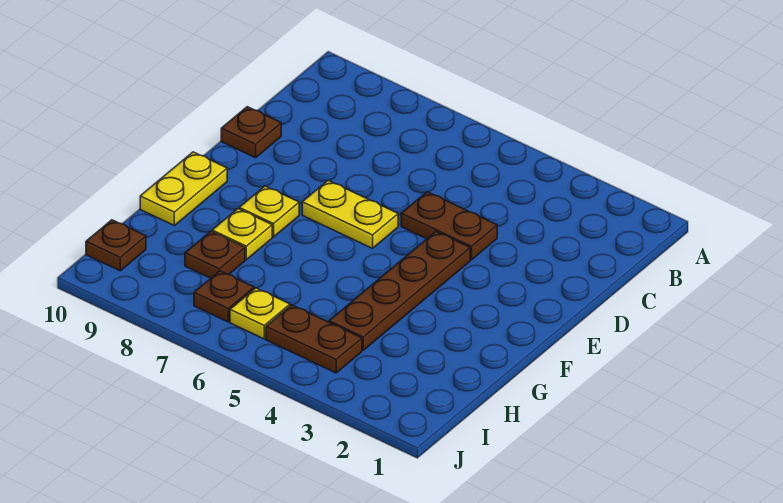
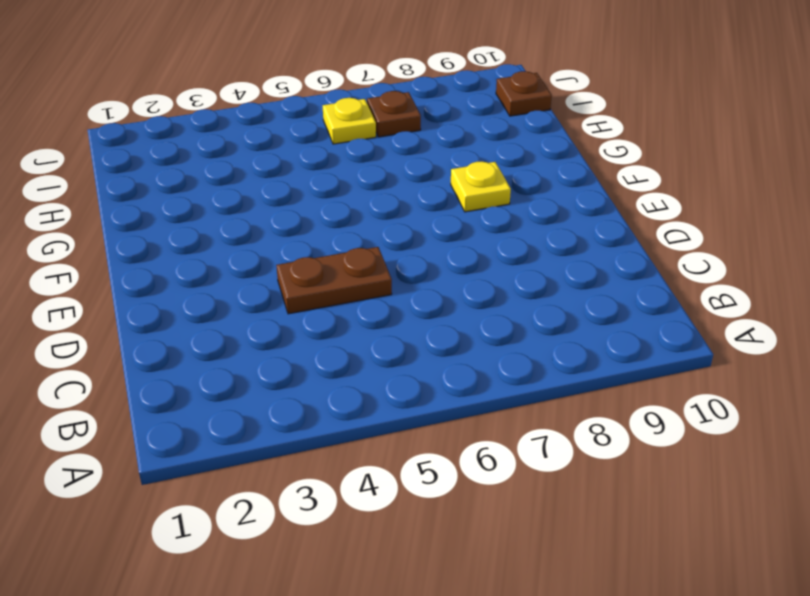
none -> brown plate D10 level 1
none -> brown plate E4:H4 level 1
none -> yellow plate E6:E7 level 1

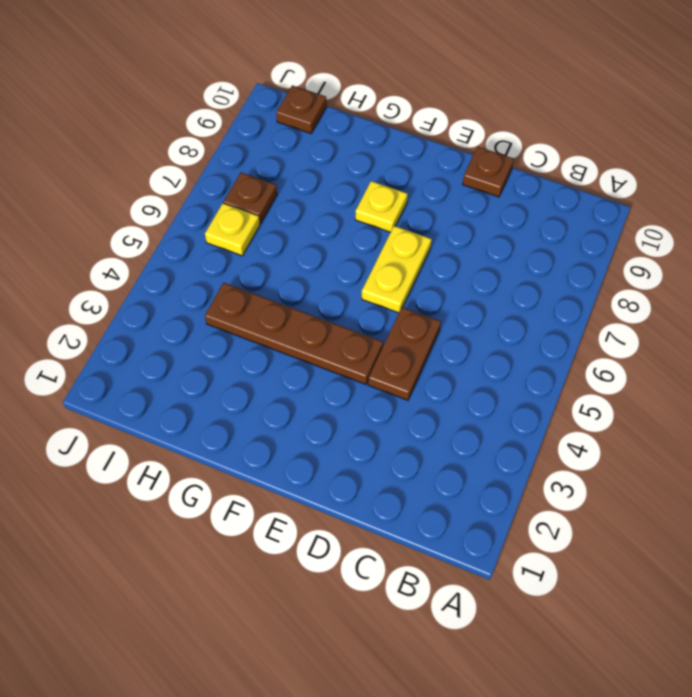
none -> yellow plate F10:G10 level 1
none -> yellow plate G8 level 1
none -> brown plate H8 level 1

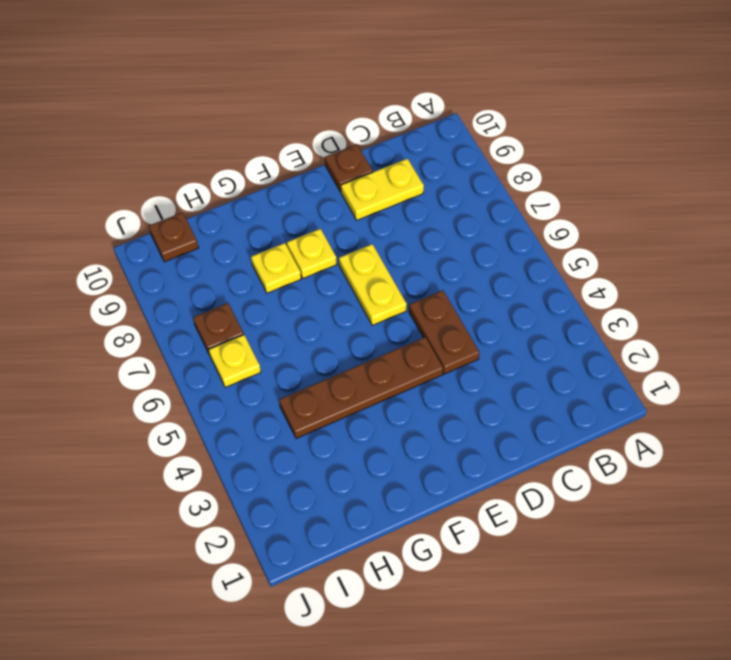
yellow plate C9:D9 level 1 -> yellow plate F10:G10 level 1
none -> brown plate H8 level 1
none -> brown plate I4:I5 level 1

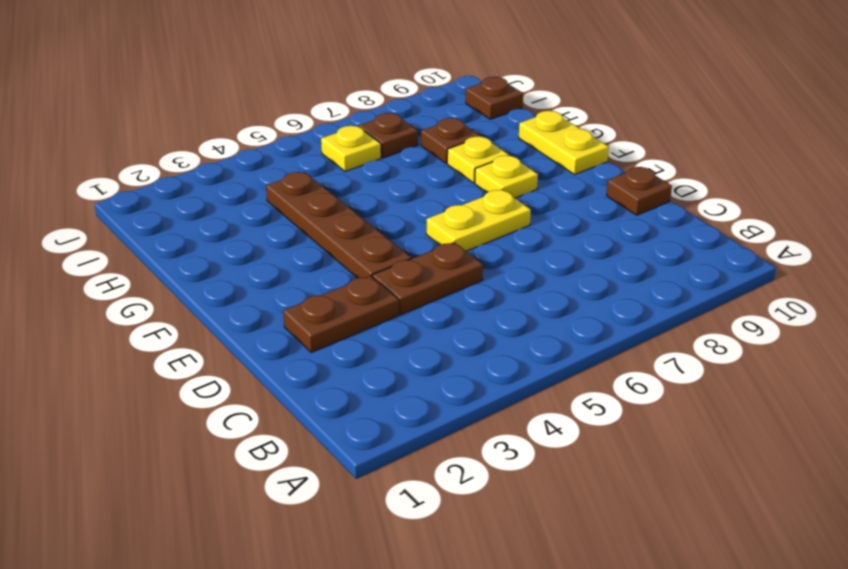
brown plate D2:D3 level 1 -> brown plate I4:I5 level 1

